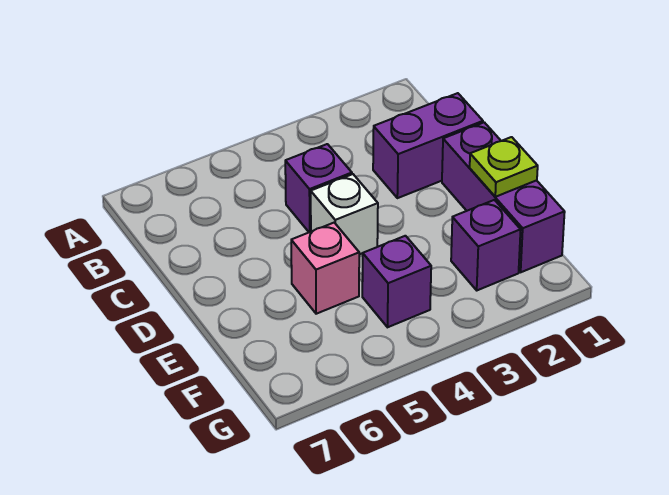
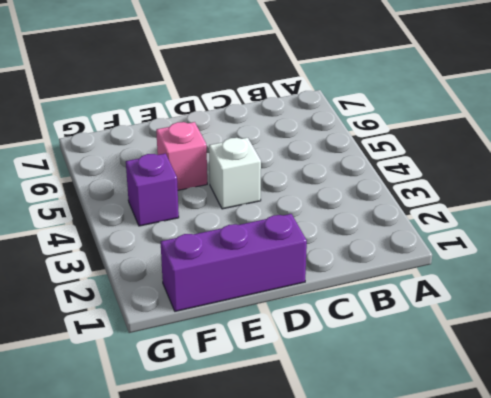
none -> purple brick C1:C2 level 1
none -> purple brick C4 level 1

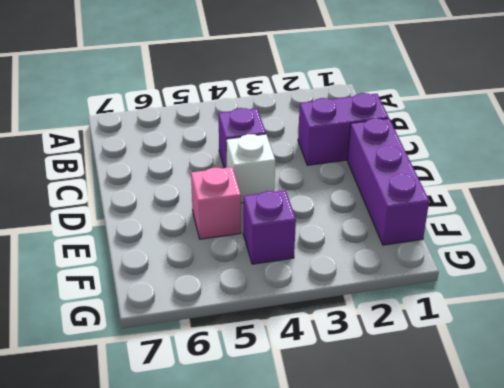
none -> purple brick F2 level 1
none -> lime plate E1 level 2

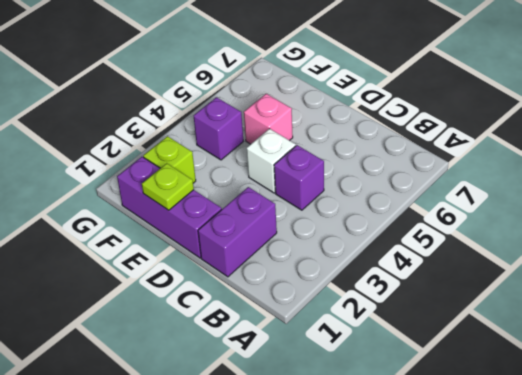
lime brick F2 level 1 -> purple brick F2 level 1

